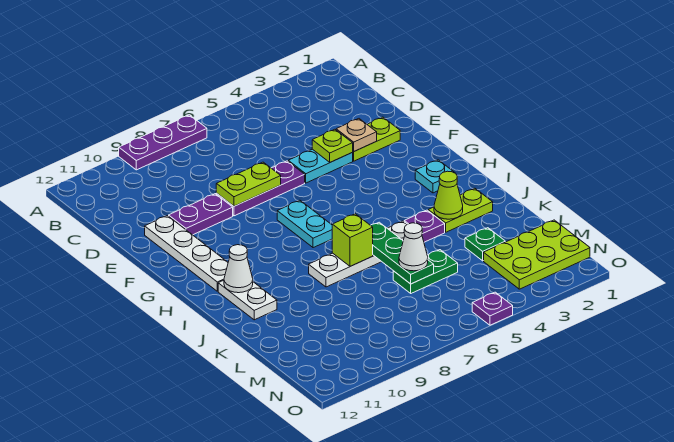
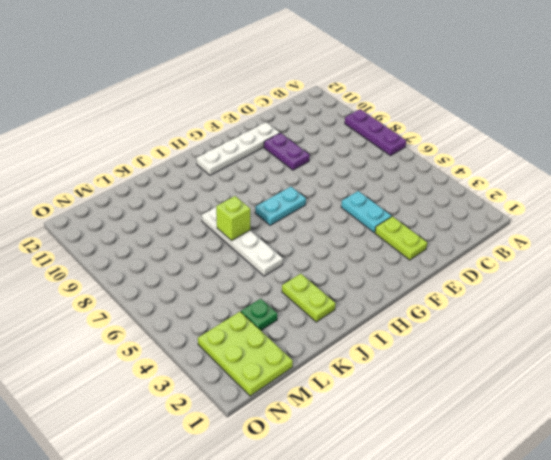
none -> purple plate E6:E8 level 1
none -> cyan plate H2 level 1
none -> white plate I11:J11 level 1

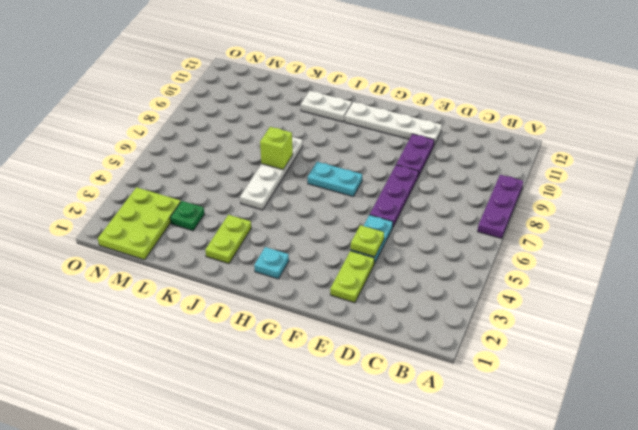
none -> purple plate J4 level 1
none -> green plate L5:L6 level 1
none -> purple plate O5 level 1

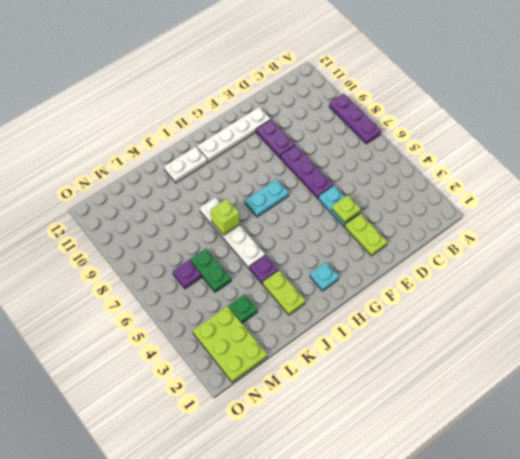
purple plate M6 level 1 -> purple plate O5 level 1
none -> tan plate E3 level 2
none -> lime plate E7:E8 level 2
none -> white cone I11 level 2

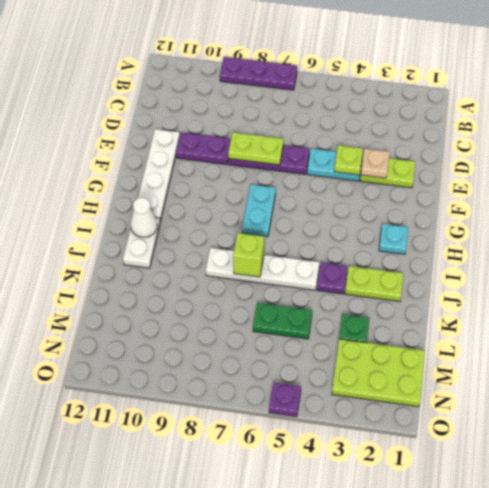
none -> lime cone J3 level 2
none -> green plate J6:L6 level 2
none -> white cone L6 level 3

